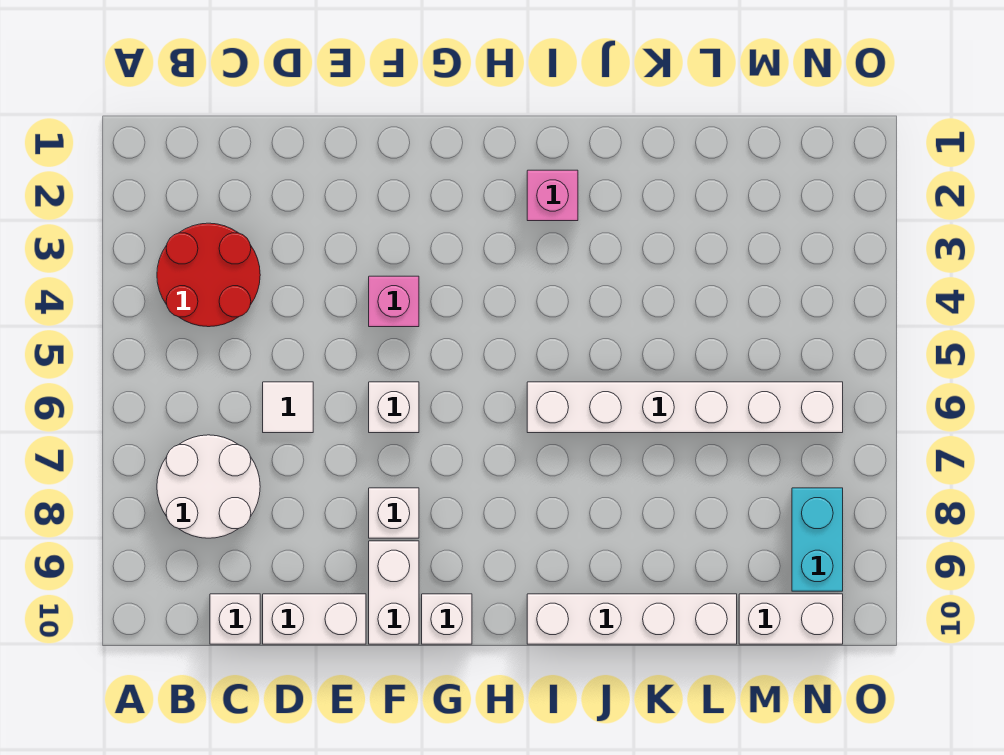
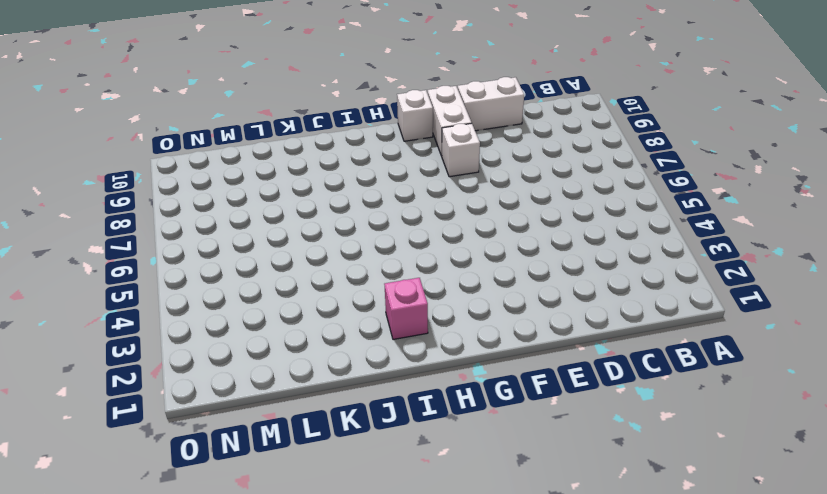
none -> red round brick B3:C4 level 1
none -> white round brick B7:C8 level 1
none -> white brick C10 level 1

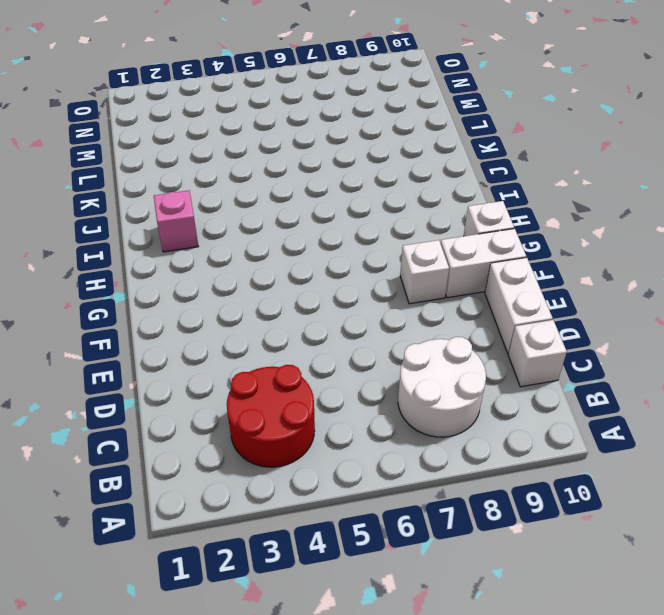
none -> white tile D6 level 1
none -> pink brick F4 level 1
none -> white brick F6 level 1

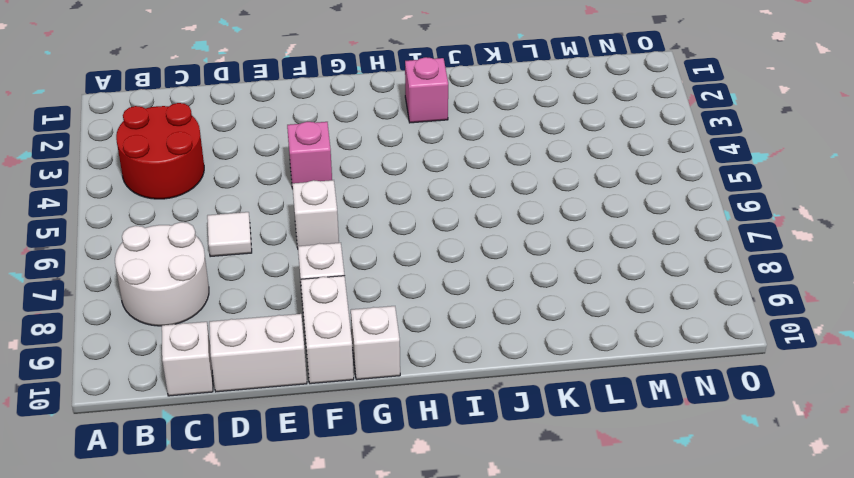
none -> white brick I6:N6 level 1
none -> white brick I10:L10 level 1
none -> white brick M10:N10 level 1

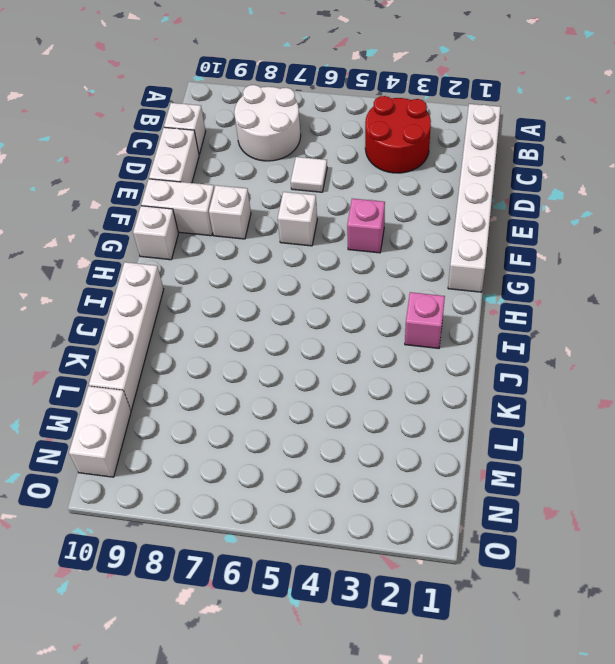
white brick B1:G1 level 1 -> white brick I6:N6 level 1
none -> cyan brick N8:N9 level 1

